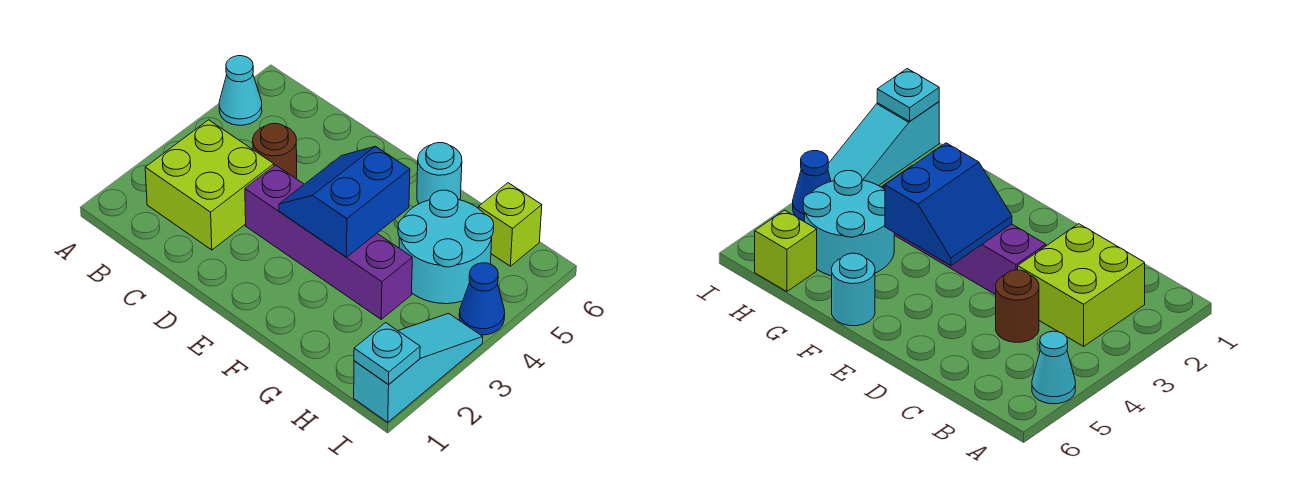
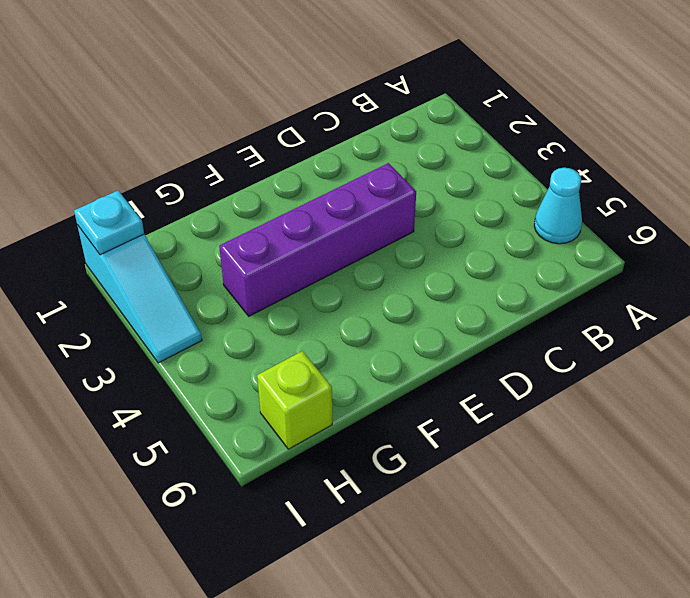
none -> lime brick B2:C3 level 1
none -> brown round brick C4 level 1

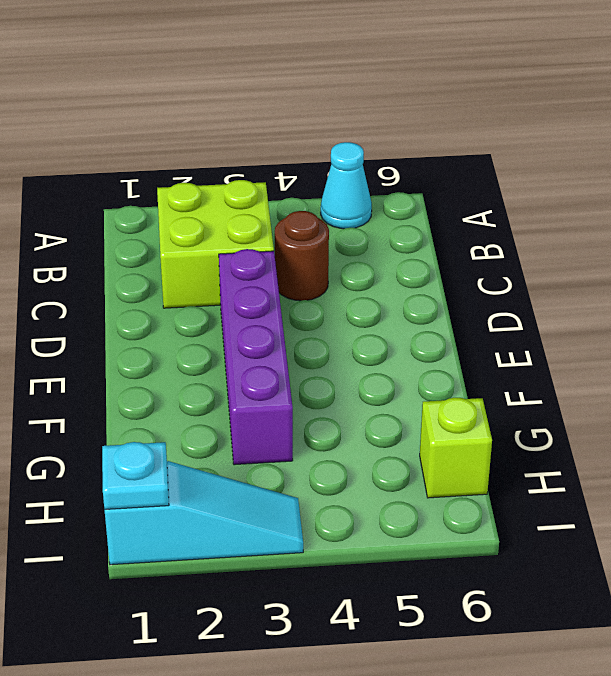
none -> cyan round brick F6 level 1
none -> cyan round brick G4:H5 level 1

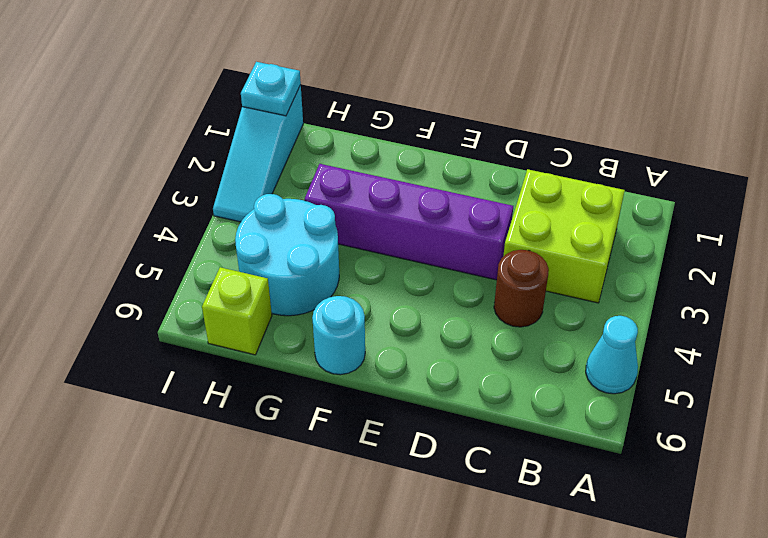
none -> blue cone I4 level 1
none -> blue slope E3:F4 level 2 top F

